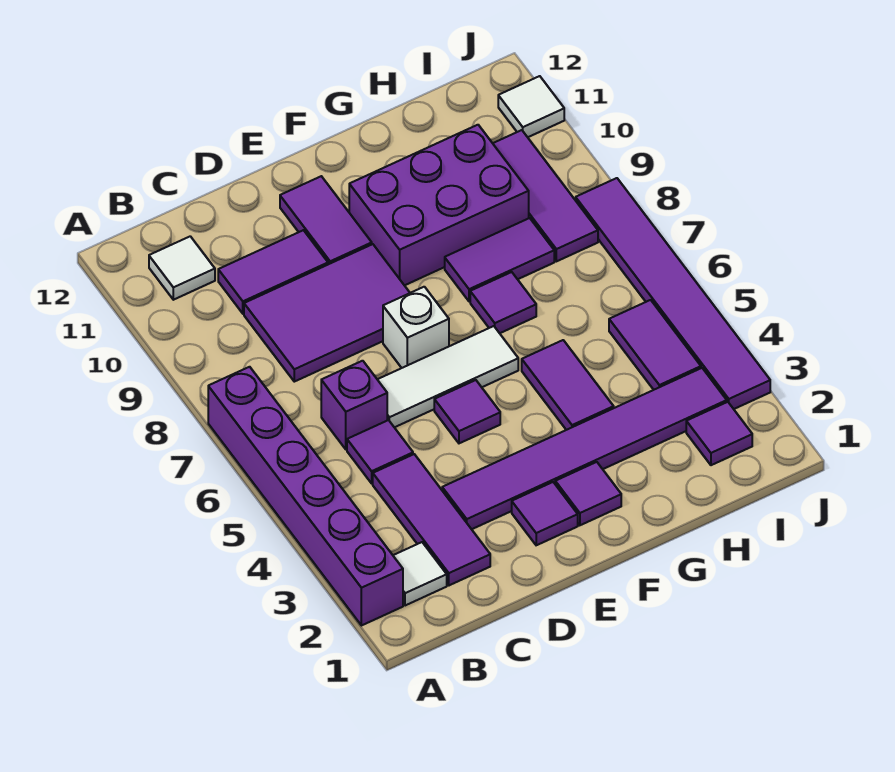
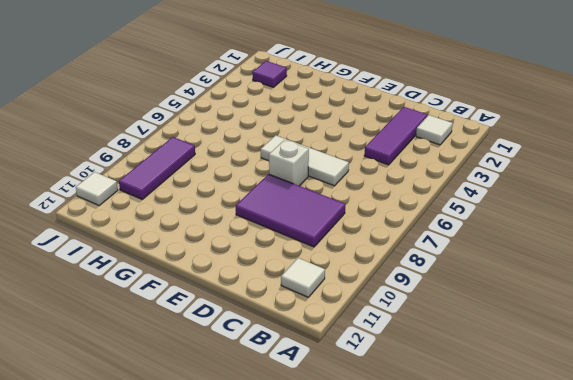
none -> purple brick A2:A7 level 1
none -> purple tile C5 level 1
none -> purple brick C6 level 1

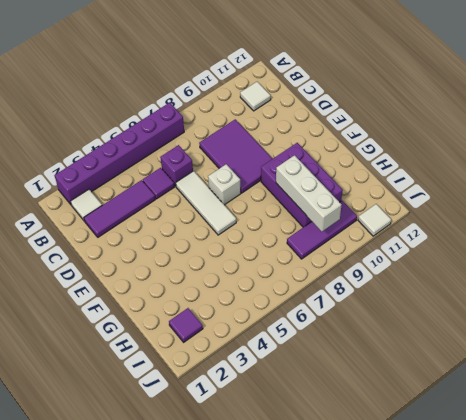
white brick G9:I9 level 2 -> none
none -> purple tile C10:D10 level 1
none -> purple tile D3:I3 level 1
none -> purple tile E2 level 1

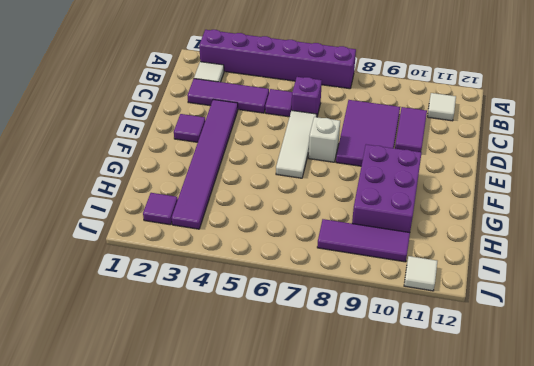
none -> purple tile E5 level 1
none -> purple tile E10:E11 level 1
none -> purple tile F2 level 1

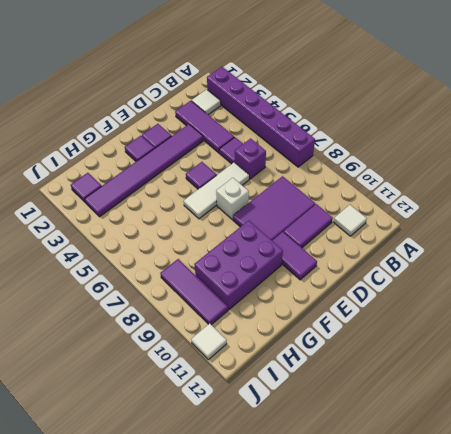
none -> purple tile G4:G5 level 1
none -> purple tile G7 level 1
none -> purple tile G8:H8 level 1

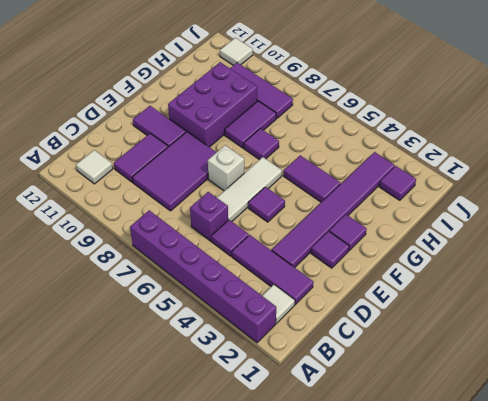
none -> purple tile I4:I5 level 1
none -> purple tile J3:J8 level 1

